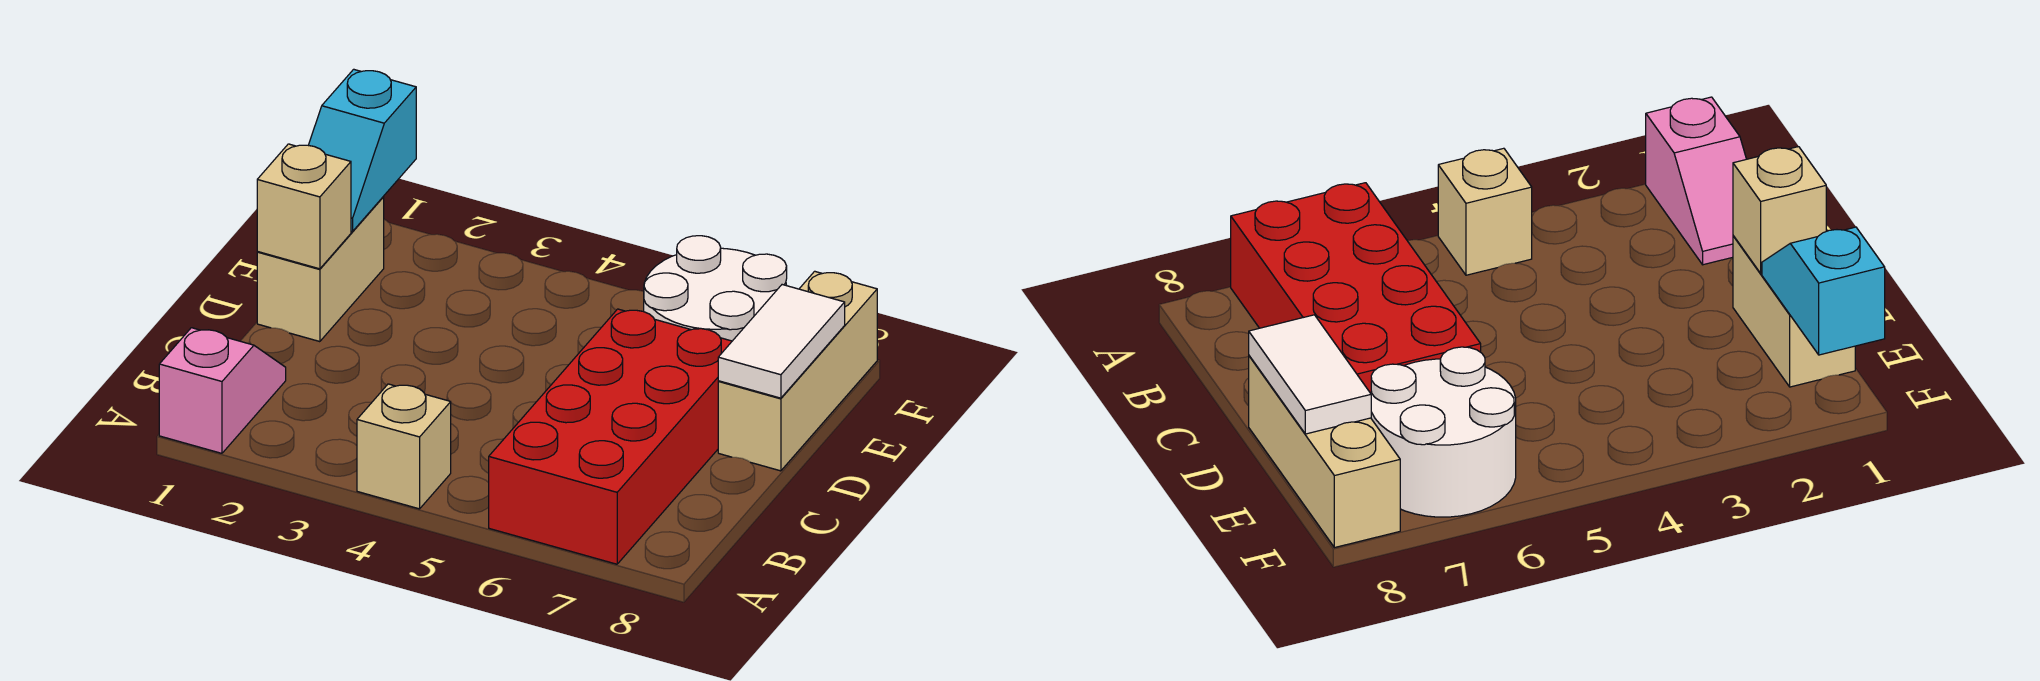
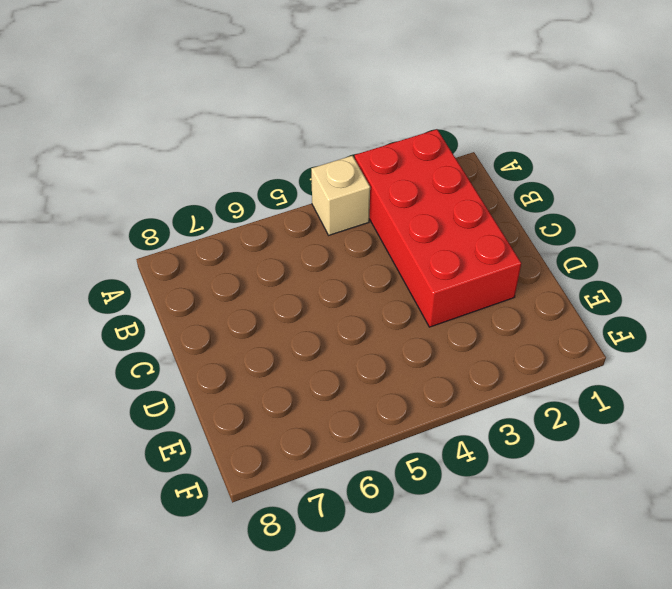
red brick A2:D3 level 1 -> red brick A6:D7 level 1
none -> pink slope A1:B1 level 1 top A
none -> tan brick D1:E1 level 1

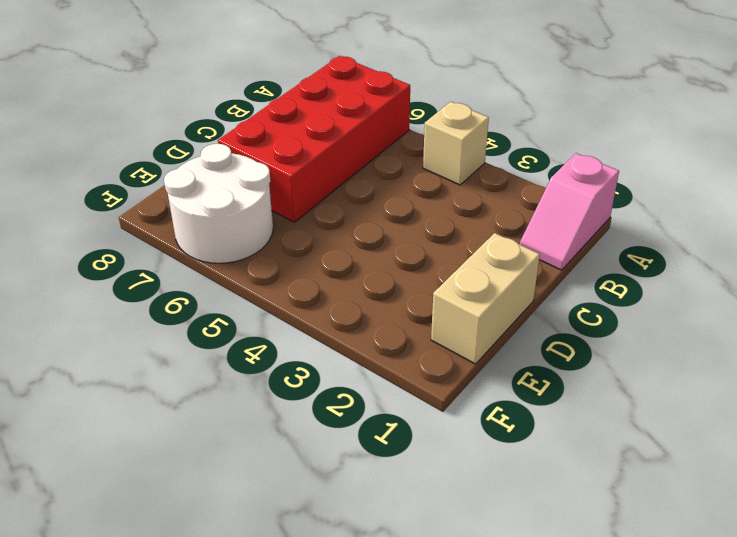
none -> tan brick D8:F8 level 1
none -> tan brick D1 level 2

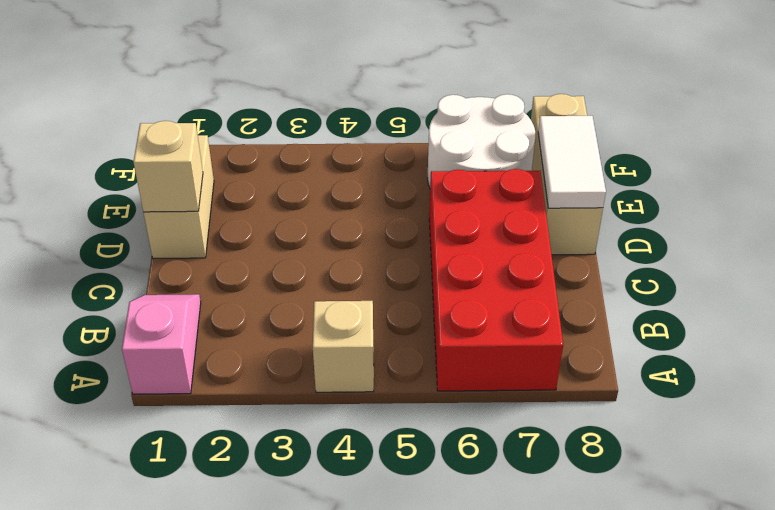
none -> cyan slope E1:F1 level 2 top F

